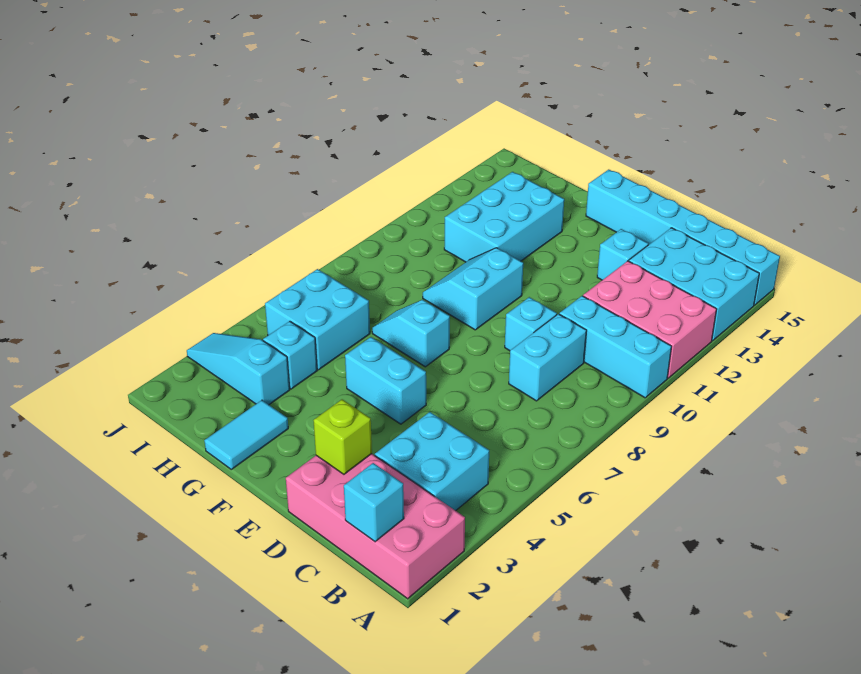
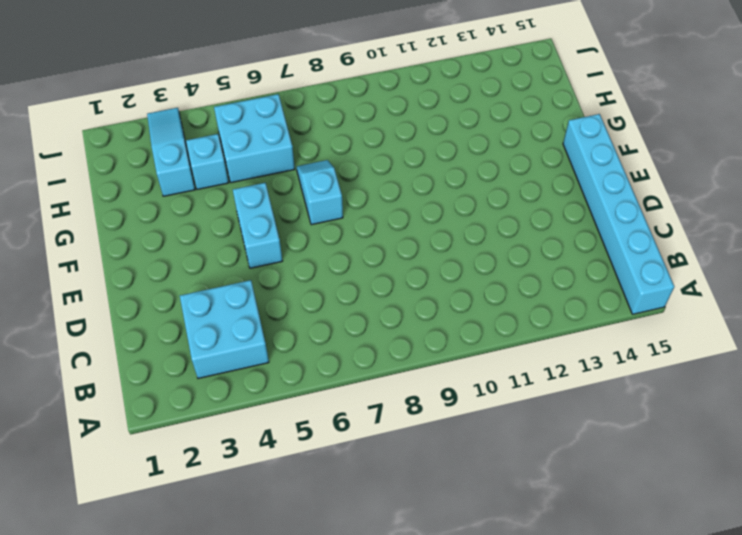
none -> pink brick A1:D2 level 1
none -> cyan brick A10:C10 level 1
none -> pink brick A11:C12 level 1

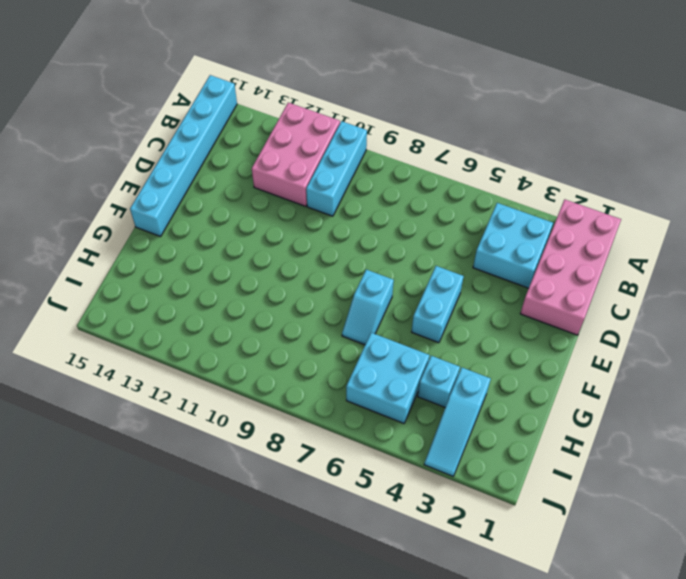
none -> cyan brick A13:C14 level 1
none -> cyan brick C8:C9 level 1
none -> cyan brick D9 level 1

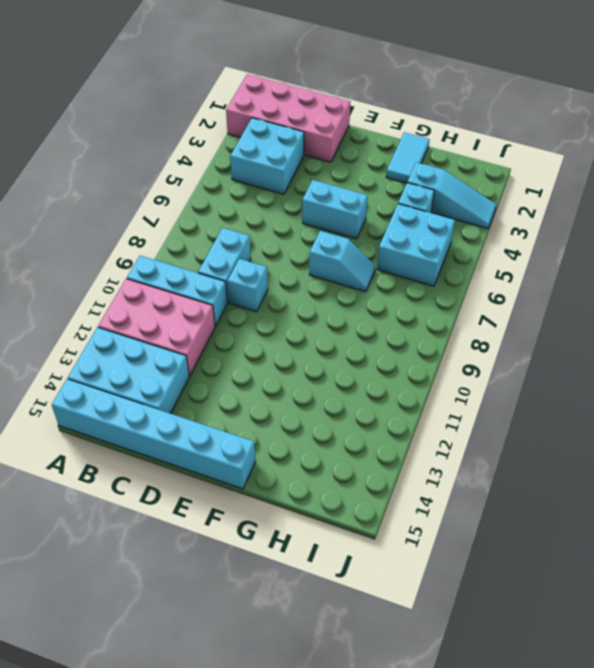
none -> cyan brick D13 level 1
none -> cyan slope F9:G10 level 1 top F
none -> cyan brick G11:H13 level 1

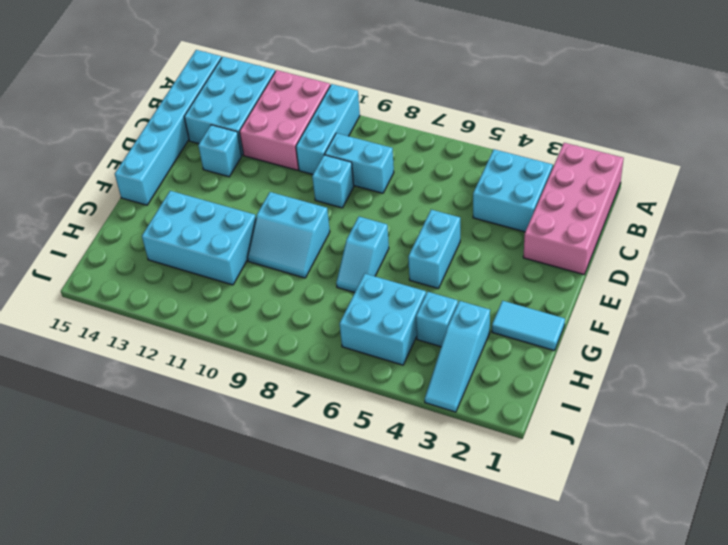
none -> cyan brick B1 level 2
none -> lime brick D2 level 2

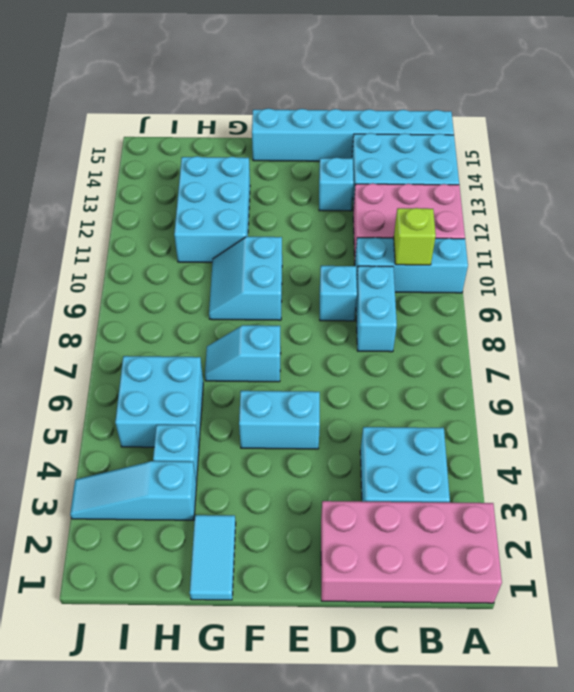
lime brick B10 level 2 -> lime brick D2 level 2
none -> cyan brick B1 level 2

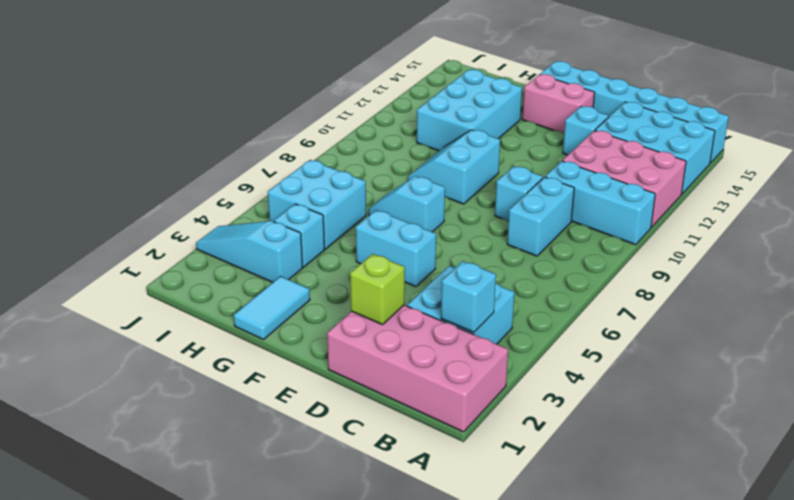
cyan brick B3 level 2 -> cyan brick B1 level 2
pink brick E14:F14 level 1 -> none

